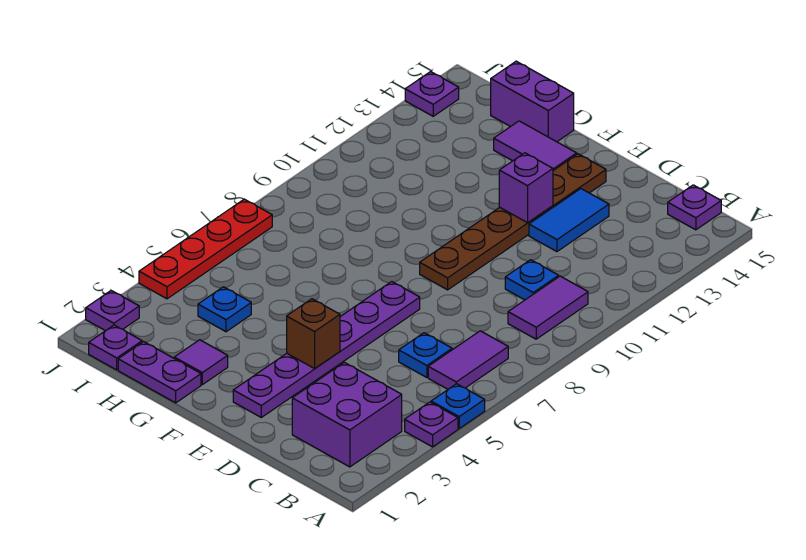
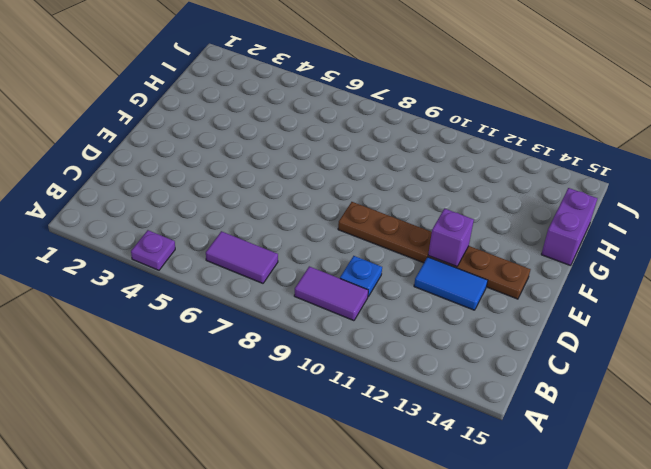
none -> blue plate A5 level 1
none -> purple brick B2:C3 level 1
none -> purple plate B15 level 1

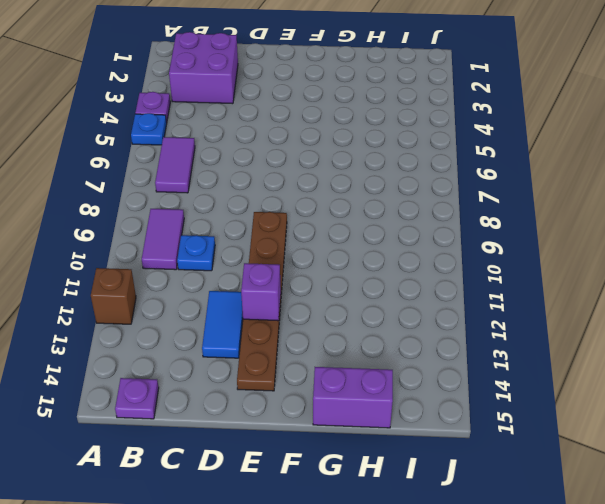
brown brick A12 level 1 -> brown brick E4 level 2
none -> blue plate C6 level 1
none -> purple plate E2:E7 level 1
none -> purple tile F14:G14 level 1

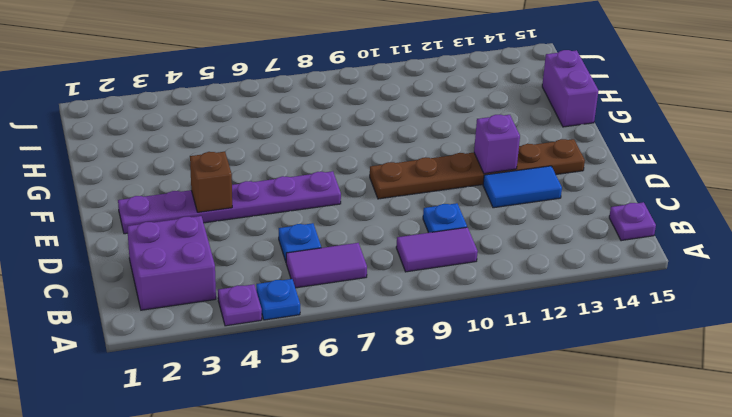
none -> purple tile F14:G14 level 1
none -> purple plate G1:H1 level 1
none -> purple tile G2 level 1

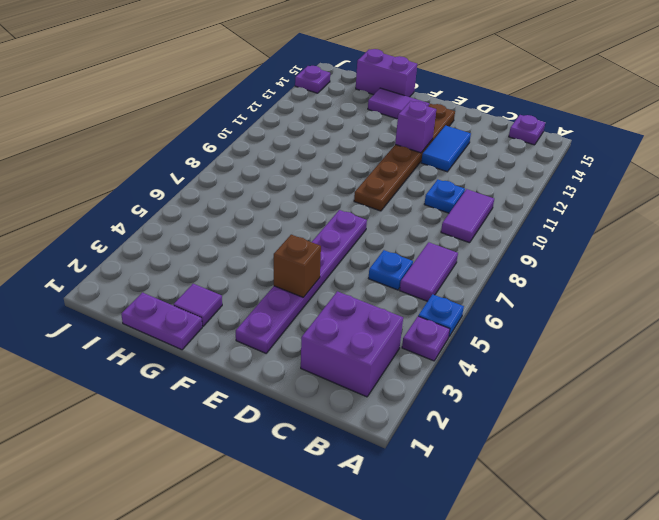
none -> blue plate H4 level 1
none -> purple plate I1 level 1
none -> purple plate J2 level 1

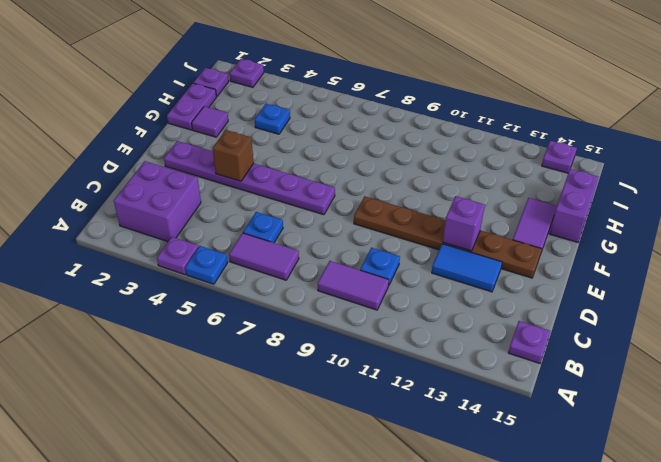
none -> red plate J4:J7 level 1

